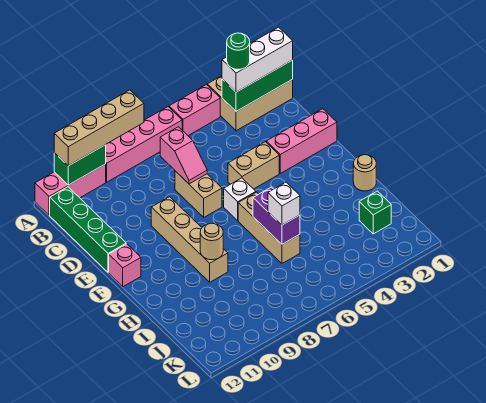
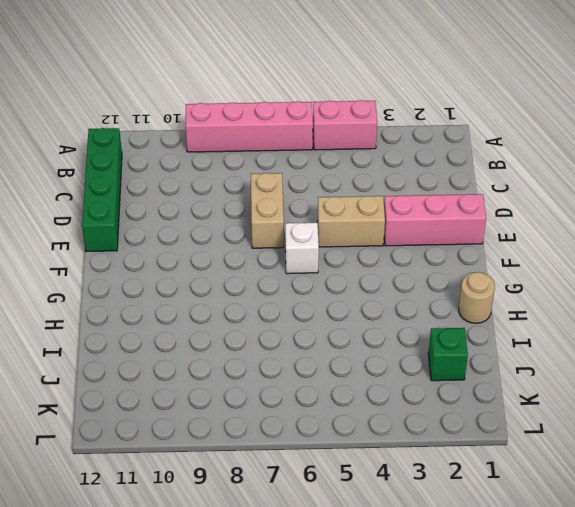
none -> tan brick A1:B3 level 1
none -> pink brick A10:A12 level 1
none -> tan brick E9:H9 level 1

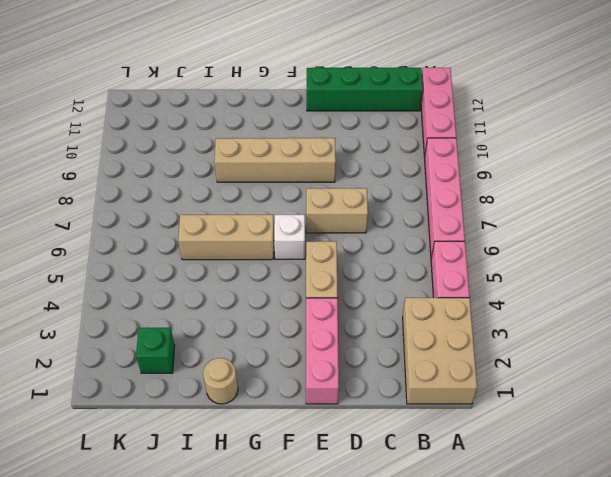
none -> pink brick F12 level 1
none -> green brick A10:A11 level 2
none -> green brick B1:B3 level 2

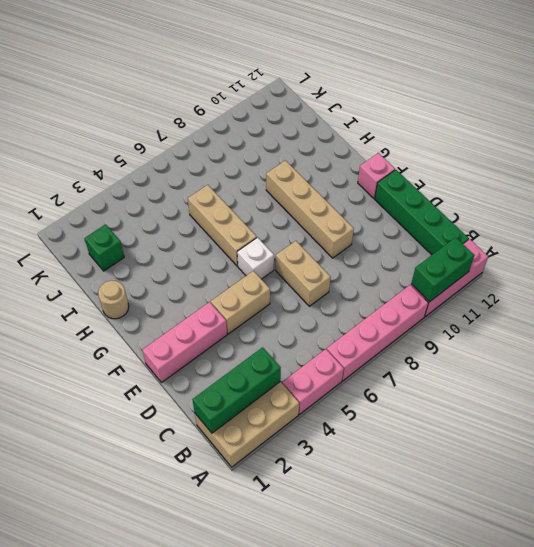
none -> pink slope C7:D7 level 2 top C
none -> purple brick H6:I6 level 2
none -> tan round brick H9 level 2

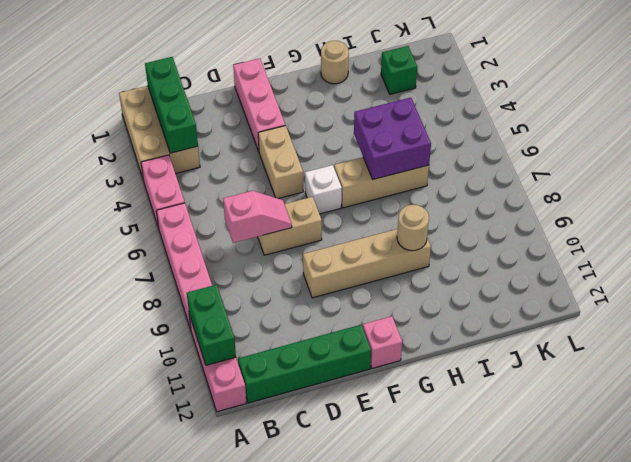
purple brick H5:I6 level 2 -> purple brick H6:I6 level 2
none -> tan brick A8:A11 level 3
none -> white brick B1:B3 level 3
none -> white brick I6 level 3

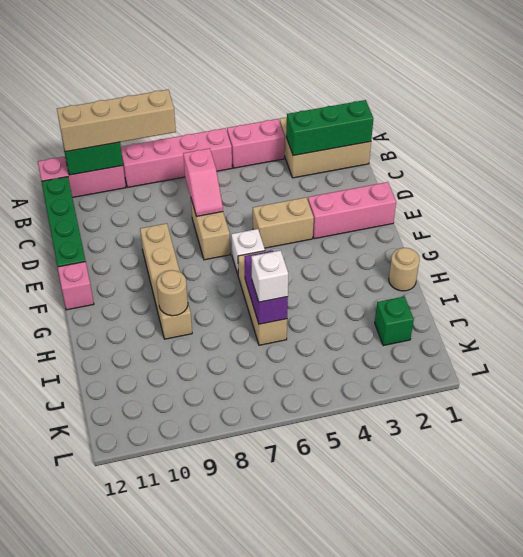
none -> white brick B1:B3 level 3
none -> green round brick B3 level 4

